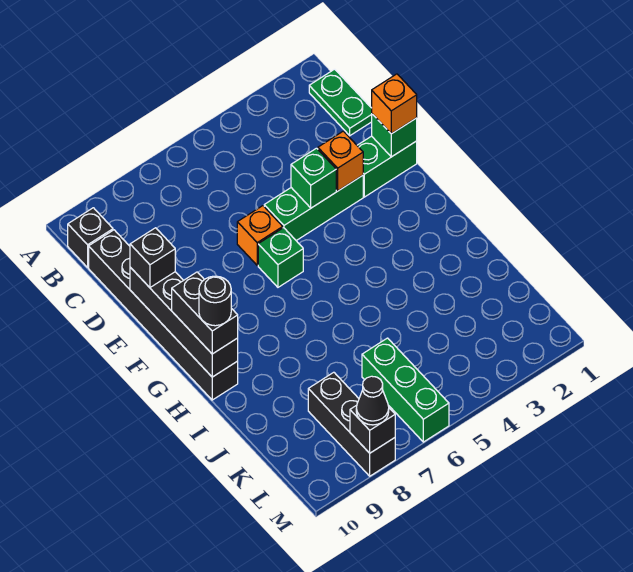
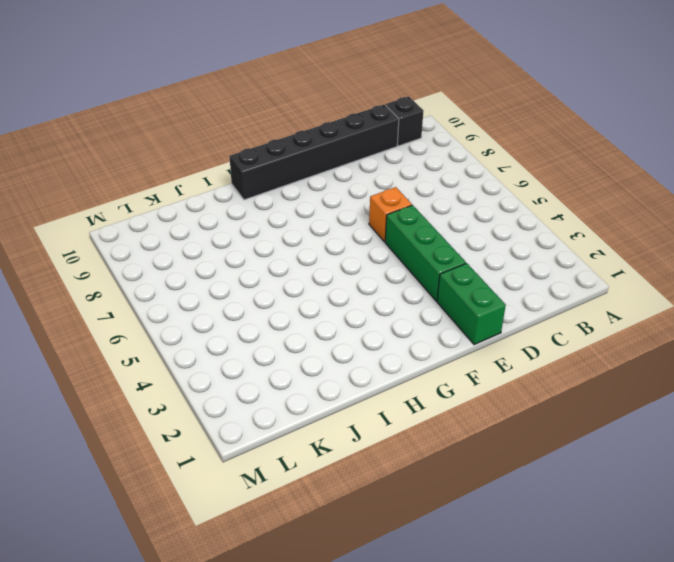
none -> green plate B1:C1 level 1
none -> green brick F6 level 1
none -> green brick K6:M6 level 1

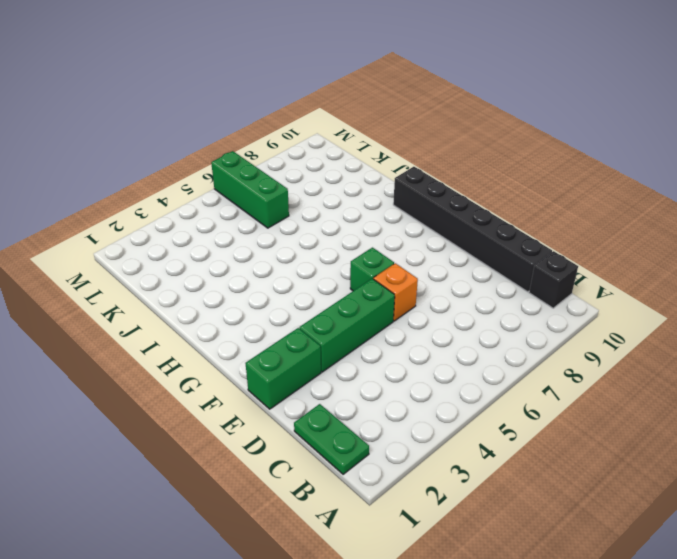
none -> black brick K8:M8 level 1
none -> green brick E1 level 2
none -> orange brick E3 level 2

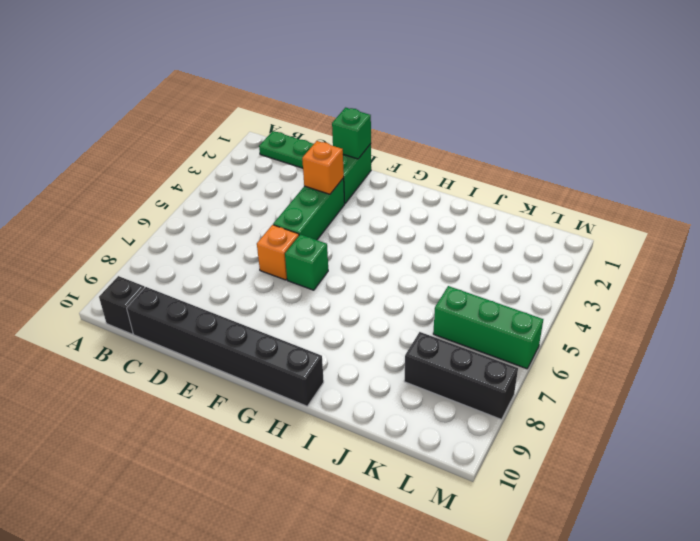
none -> green brick E4 level 2
none -> black brick E10:H10 level 2
none -> black brick M8 level 2

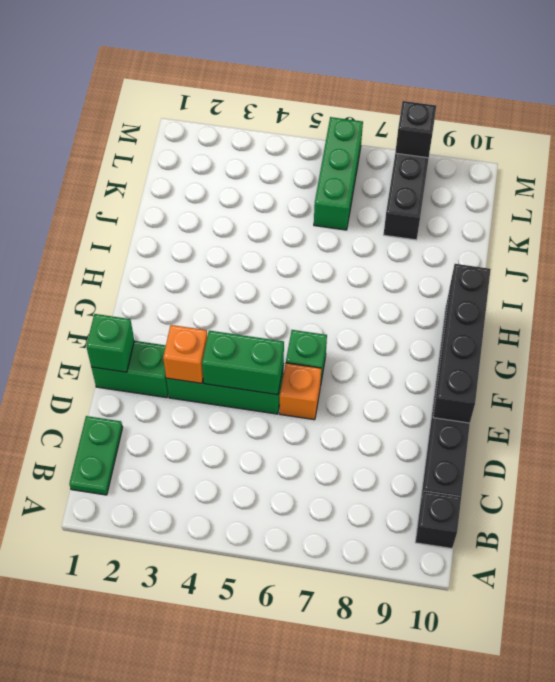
green brick E4:E5 level 2 -> green brick E4 level 2
none -> orange brick E1 level 3
none -> black brick E10 level 3
none -> black brick G10:H10 level 3

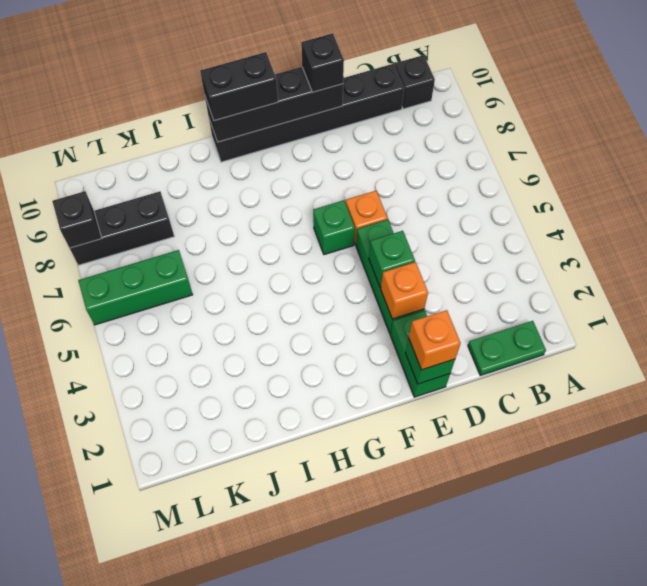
none -> black cone M8 level 3
none -> black round brick H10 level 4

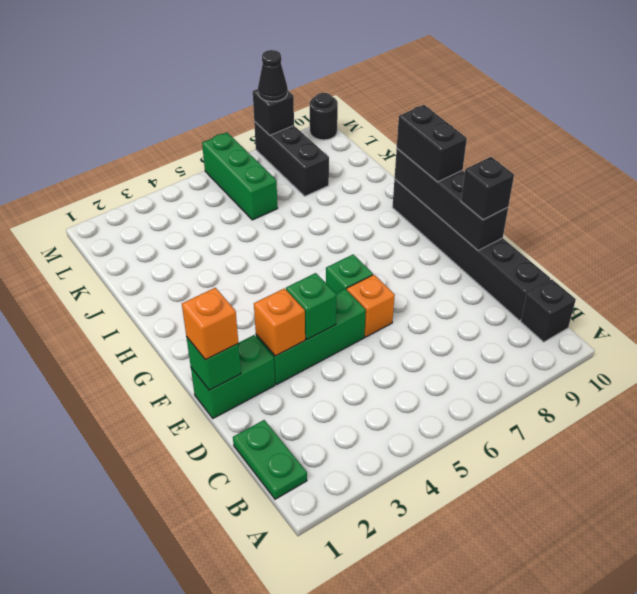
black round brick M10 level 1 -> black round brick H10 level 4

